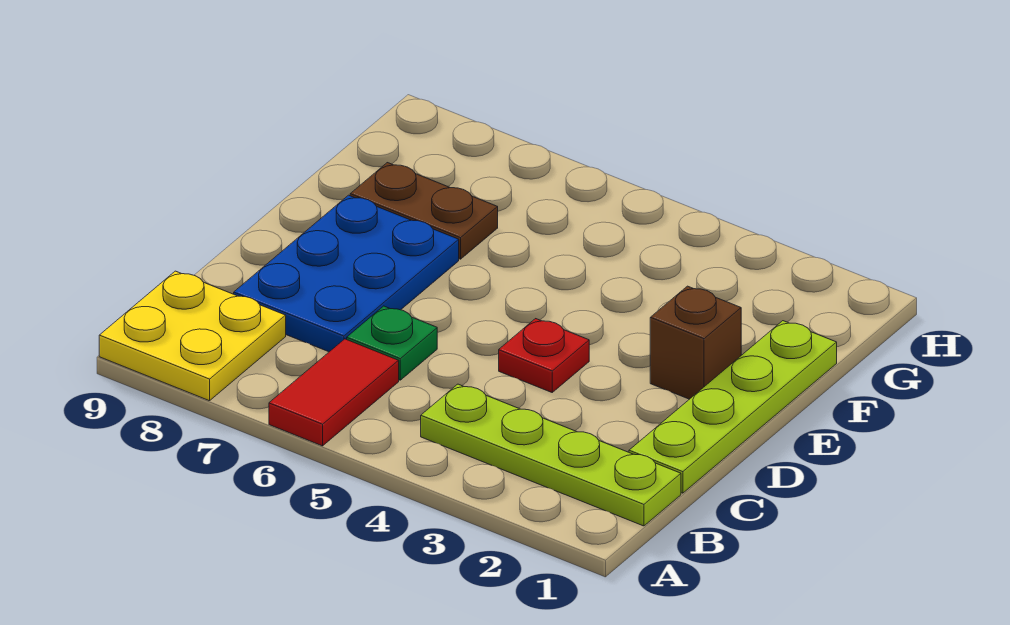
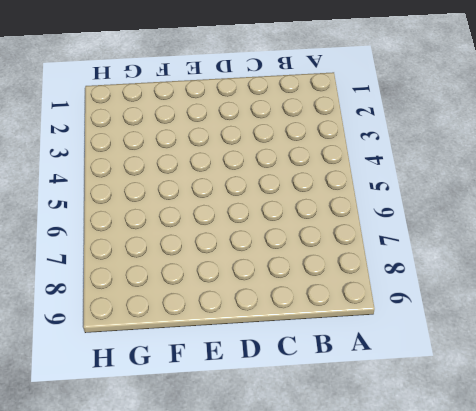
none -> red tile A6:B6 level 1
none -> yellow plate A8:B9 level 1

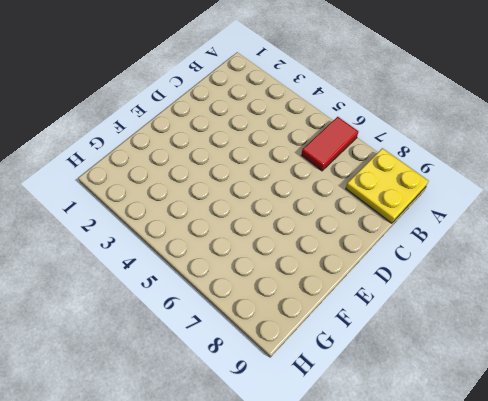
none -> lime plate B1:B4 level 1
none -> lime plate C1:F1 level 1

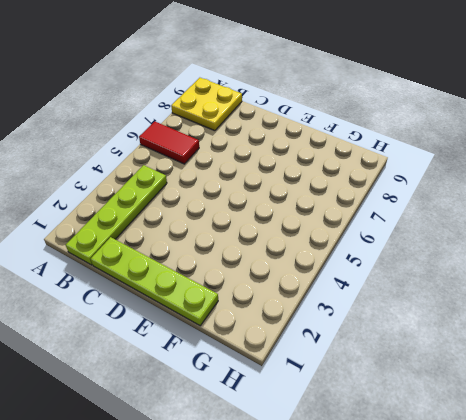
none -> green plate C6 level 1
none -> blue plate C7:E8 level 1

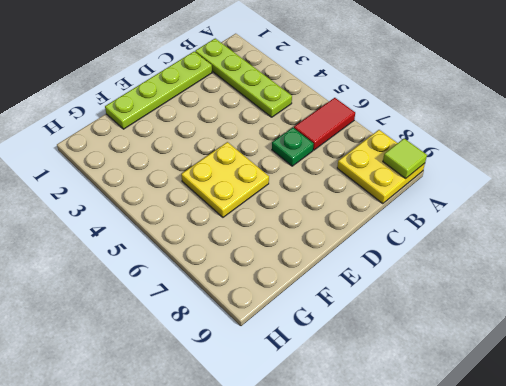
lime tile A9 level 2 -> none
yellow plate E5:F6 level 1 -> none
none -> blue plate C7:E8 level 1
none -> red plate D4 level 1

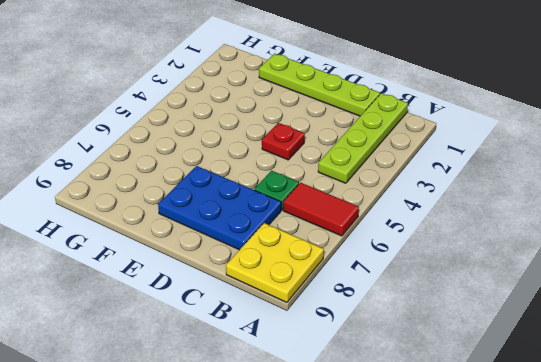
none -> brown brick E2 level 1
none -> brown plate F7:F8 level 1

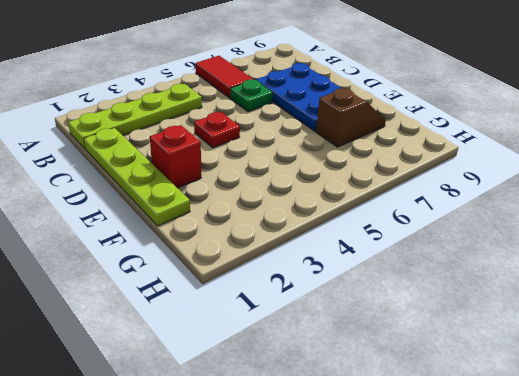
red brick E2 level 1 -> brown brick E2 level 1
brown slope F7:F8 level 1 top 7 -> brown plate F7:F8 level 1
none -> yellow plate A8:B9 level 1

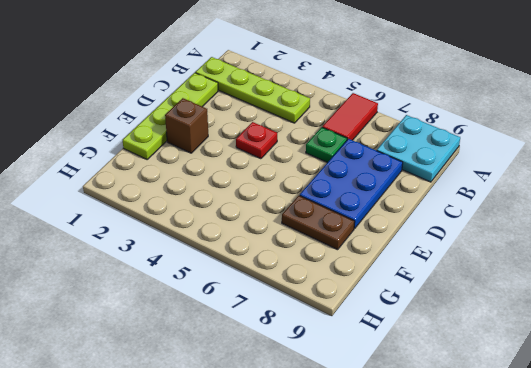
cyan plate A8:B9 level 1 -> yellow plate A8:B9 level 1

